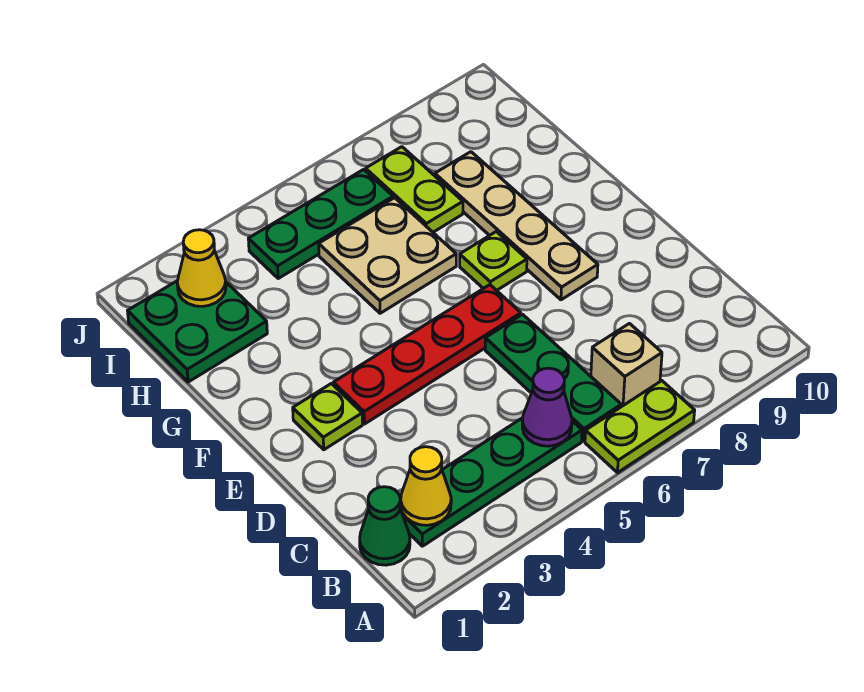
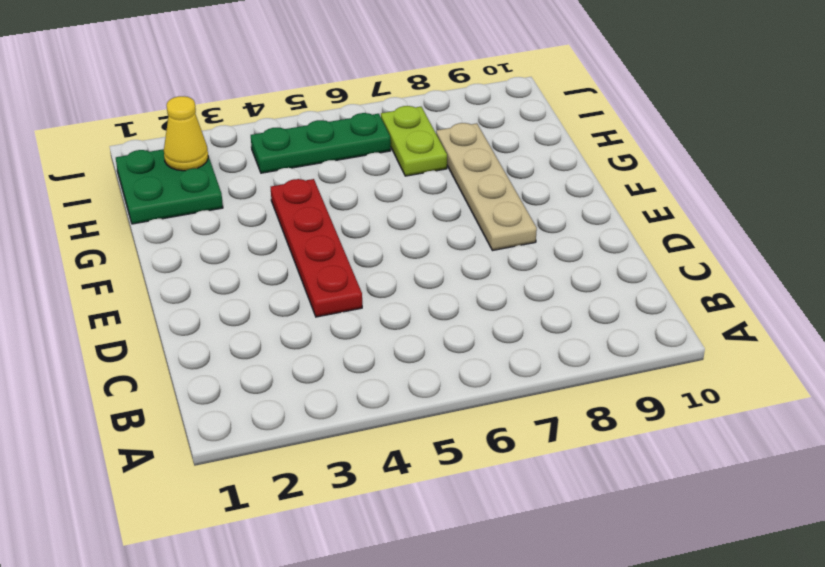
red plate D4:G4 level 1 -> red plate E3:E6 level 1
none -> lime plate A6:A7 level 1
none -> green cone B1 level 1
none -> green plate B2:B5 level 1

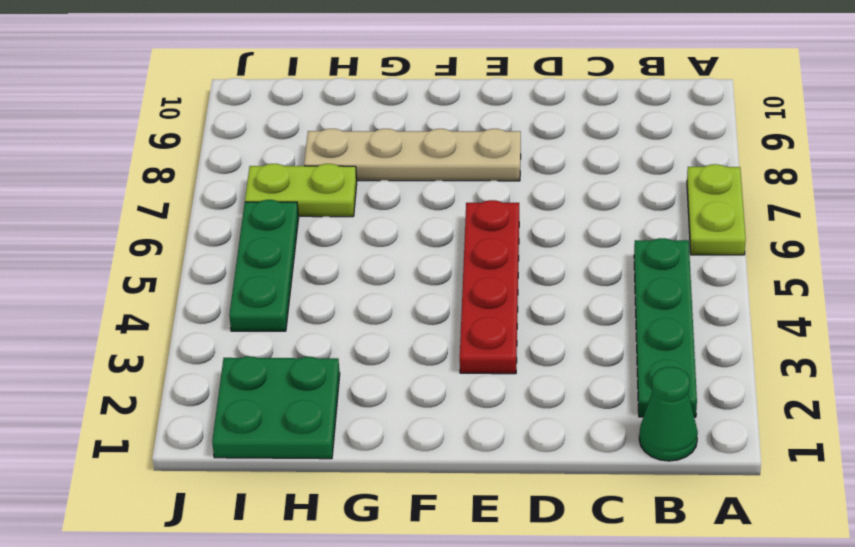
none -> green plate B6:D6 level 1
none -> tan brick B7 level 1
none -> lime plate E2 level 1

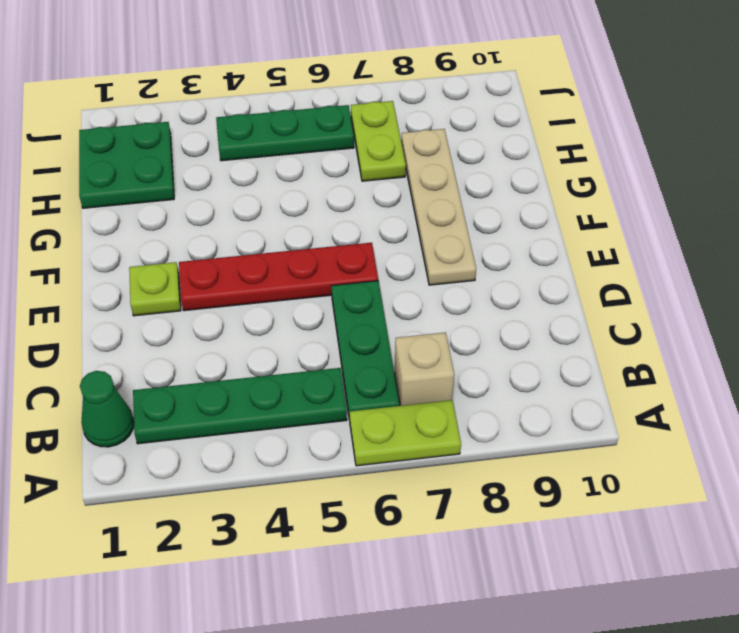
none -> lime plate F7 level 1
none -> tan plate G5:H6 level 1
none -> yellow cone B2 level 2

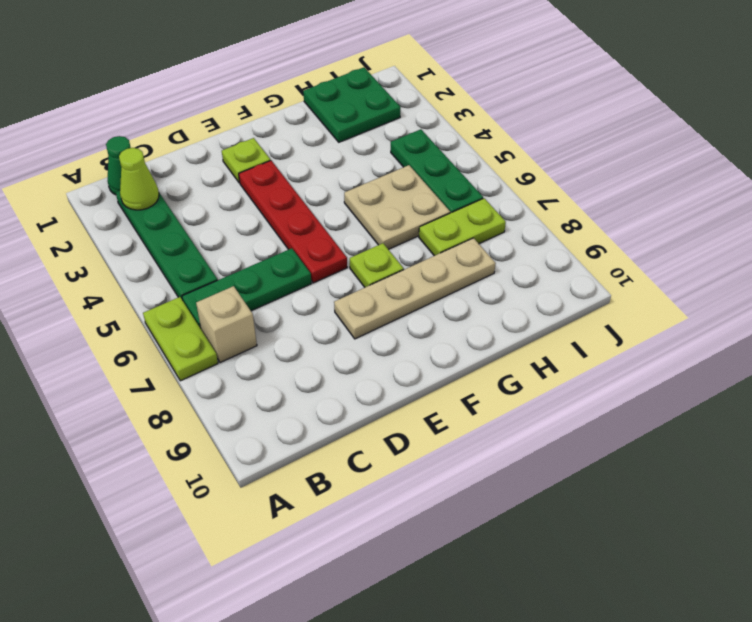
lime cone B2 level 2 -> yellow cone B2 level 2
none -> purple cone B5 level 2
none -> yellow cone I2 level 2

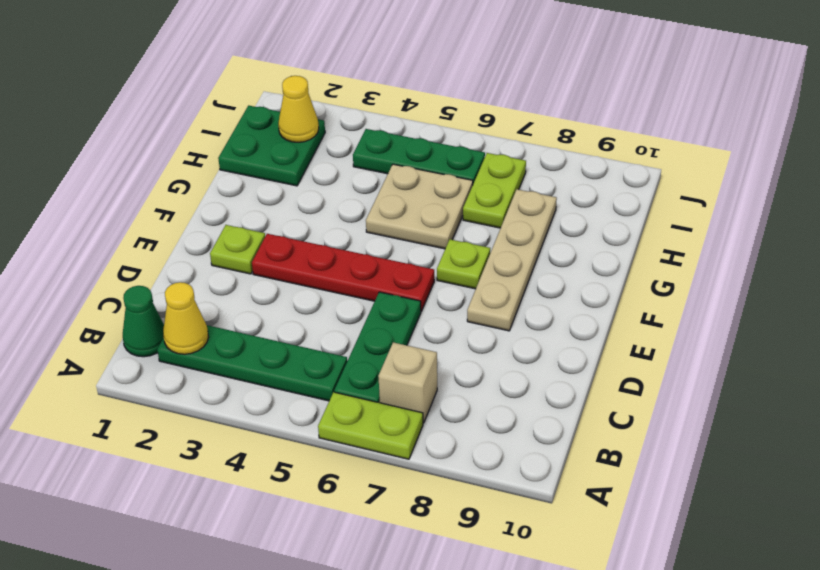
none -> purple cone B5 level 2

